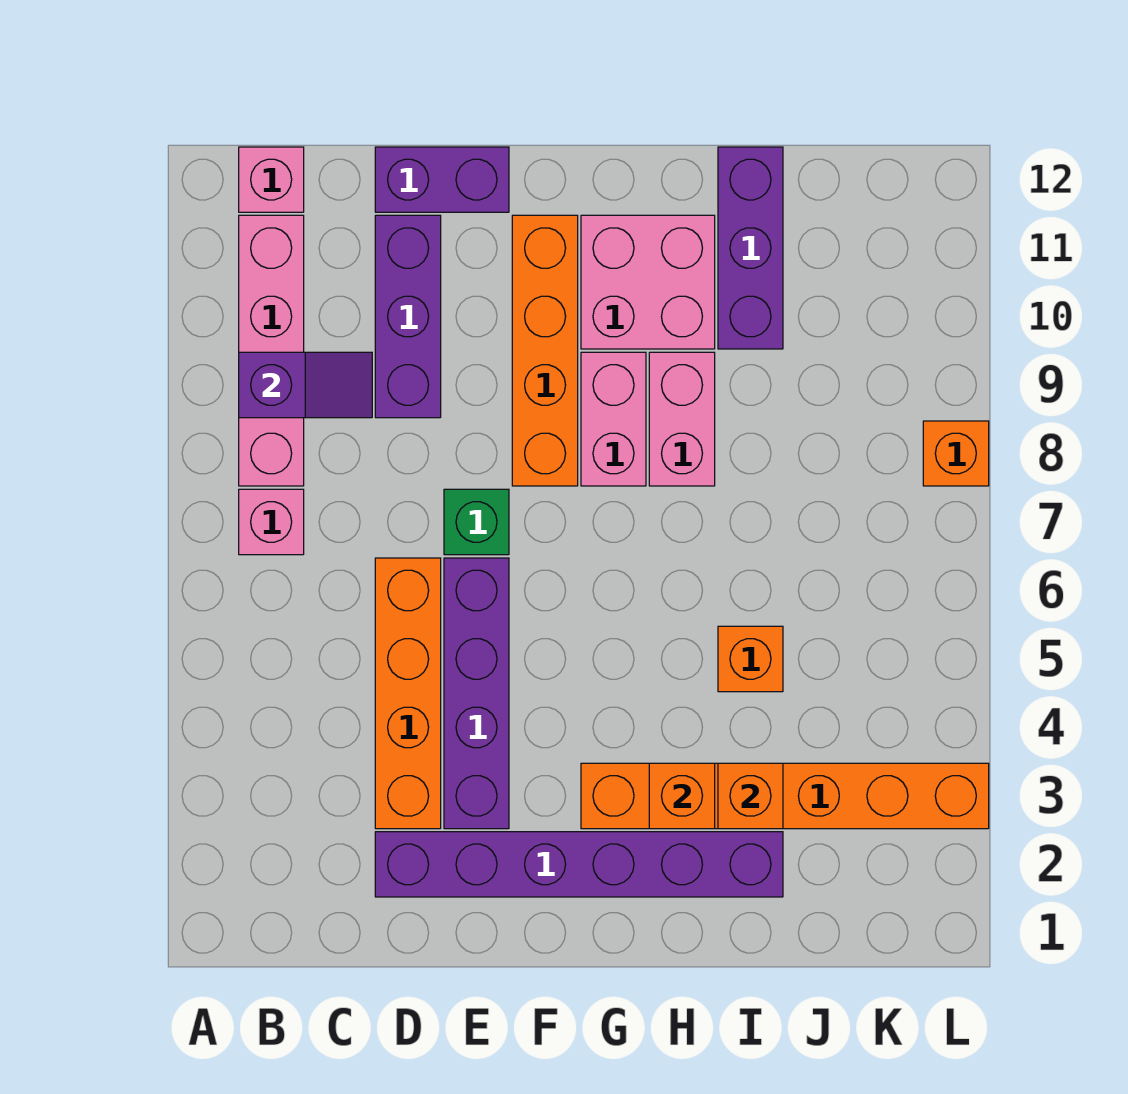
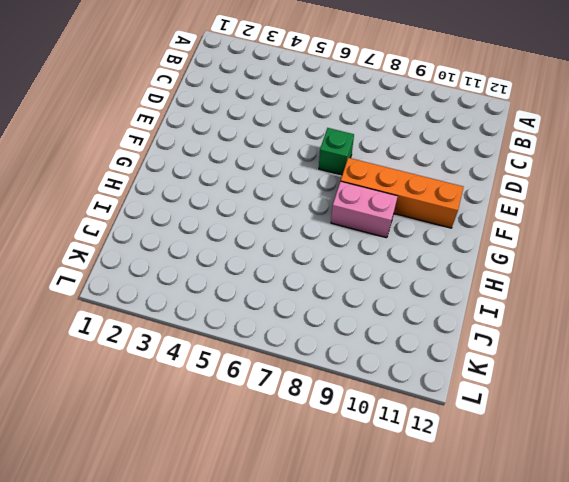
none -> pink brick B7 level 1
none -> pink brick B8:B11 level 1
none -> pink brick B12 level 1

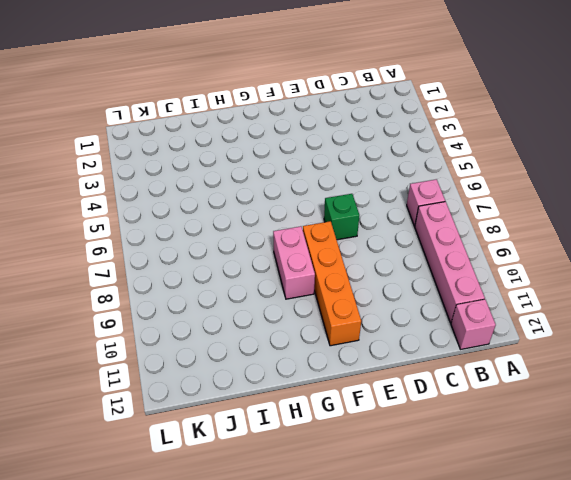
none -> purple brick D2:I2 level 1
none -> orange brick D3:D6 level 1
none -> purple brick D9:D11 level 1

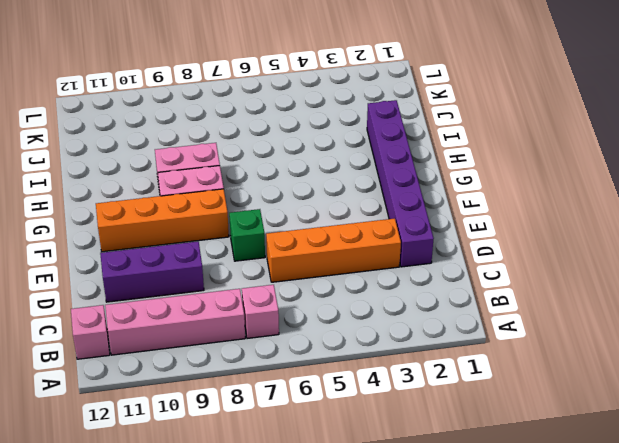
none -> purple brick D12:E12 level 1
none -> purple brick E3:E6 level 1
none -> orange brick G3:L3 level 1

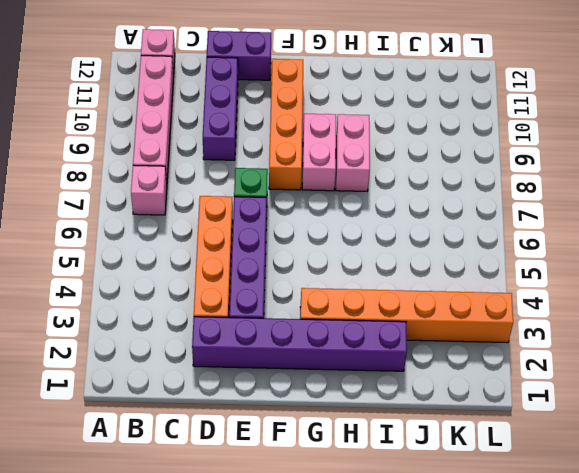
none -> pink brick G10:H11 level 1
none -> orange brick I5 level 1
none -> purple brick I10:I12 level 1

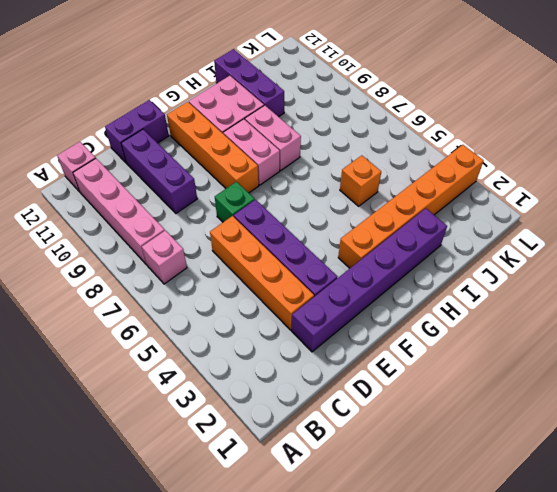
none -> orange brick L8 level 1
none -> purple slope B9:C9 level 2 top B
none -> orange brick H3 level 2

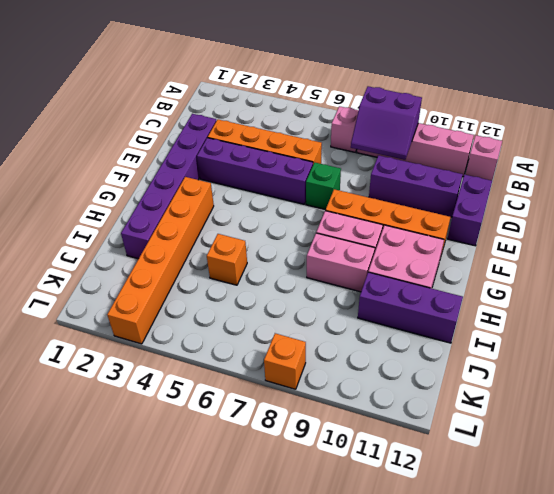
purple slope B8:C9 level 2 top B -> purple slope B9:C9 level 2 top B
none -> orange brick H3 level 2
none -> orange brick I3 level 2

